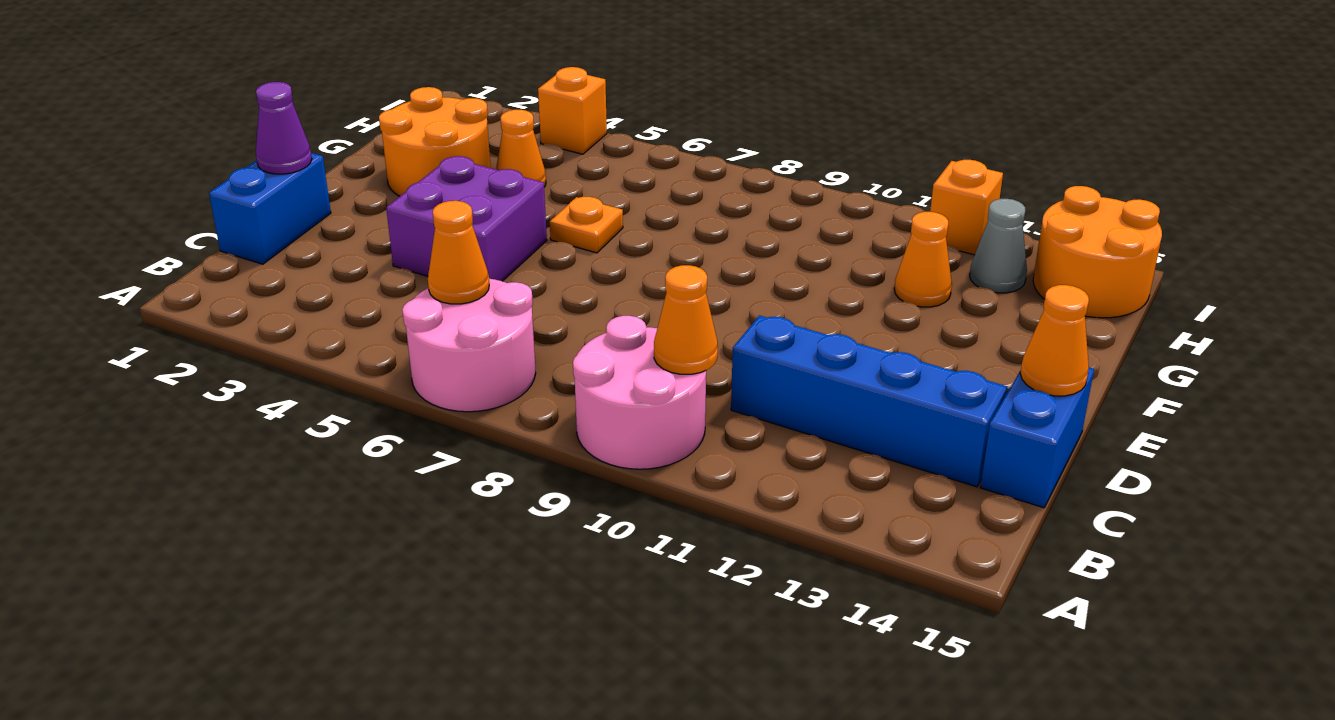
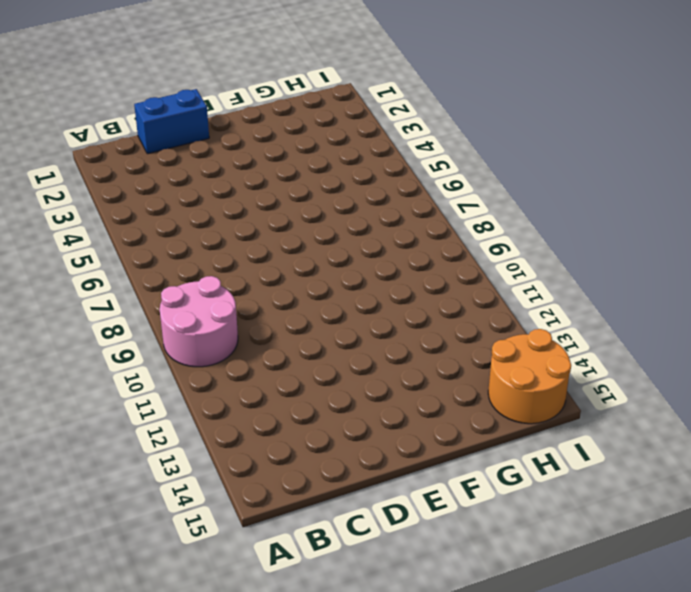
none -> pink round brick A6:B7 level 1
none -> blue brick C11:C14 level 1
none -> blue brick C15:D15 level 1

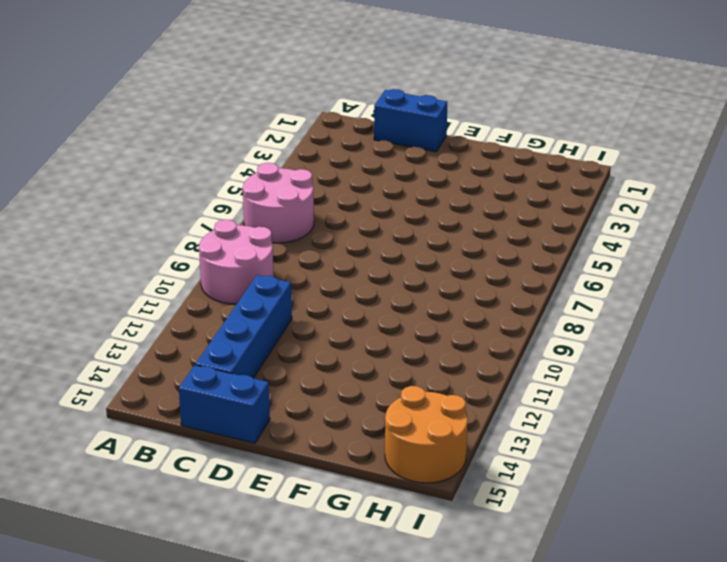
none -> purple brick D4:E5 level 1
none -> orange round brick F2:G3 level 1
none -> orange plate F6 level 1

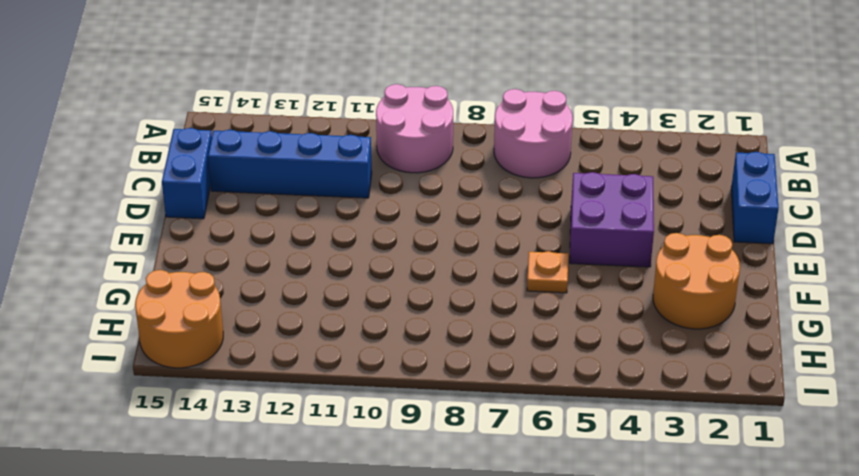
none -> orange cone G4 level 1
none -> orange cone G12 level 1
none -> grey cone H13 level 1

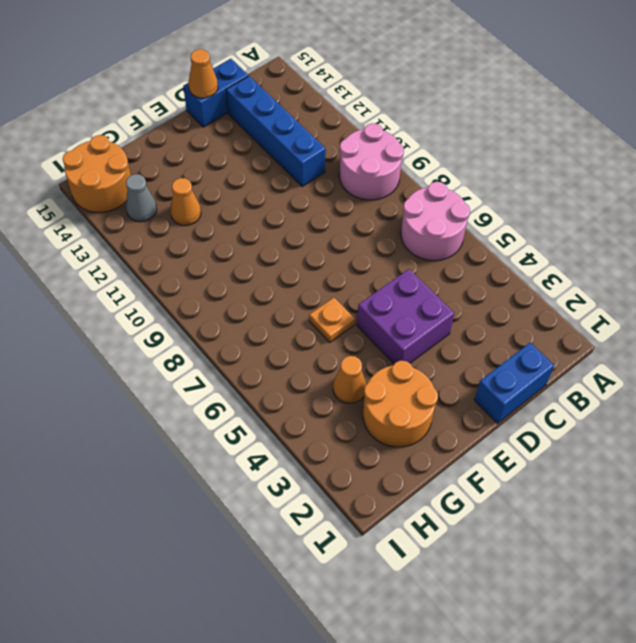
none -> orange brick I4 level 1
none -> orange brick I12 level 1
none -> orange cone B6 level 2

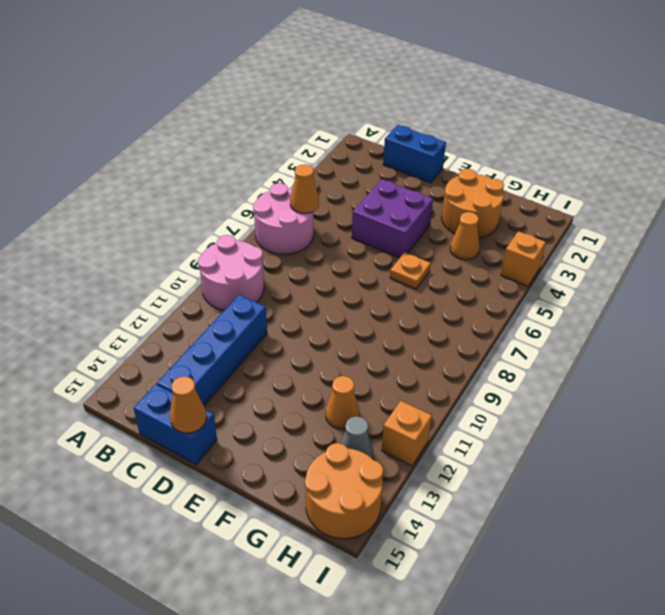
none -> orange cone B10 level 2
none -> purple cone D1 level 2

